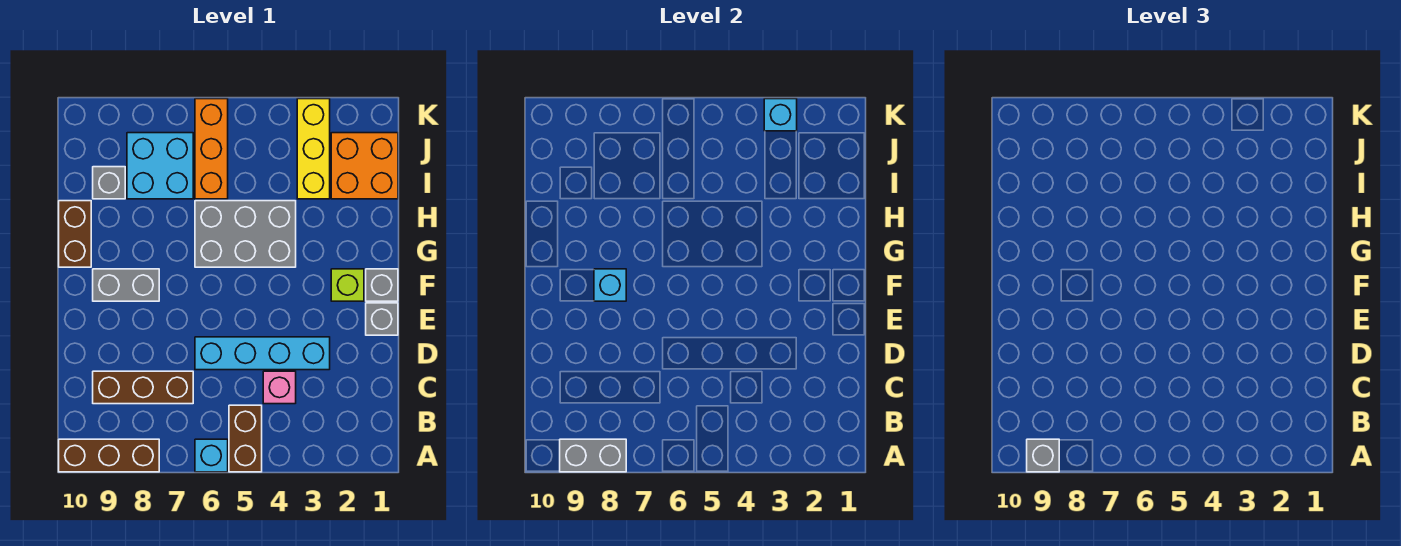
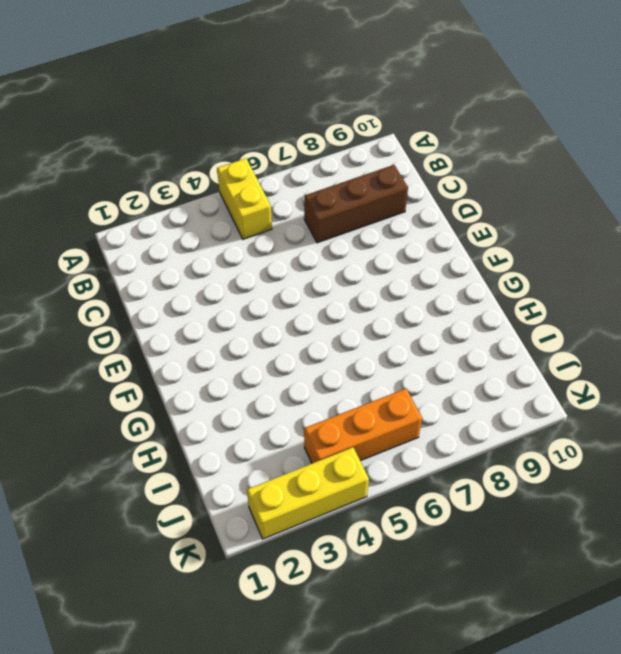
yellow brick A5:B5 level 1 -> brown brick A5:B5 level 1
orange brick J4:J6 level 1 -> orange brick I6:K6 level 1
yellow brick K2:K4 level 1 -> yellow brick I3:K3 level 1
none -> cyan brick A6 level 1
none -> brown brick A8:A10 level 1
none -> pink brick C4 level 1

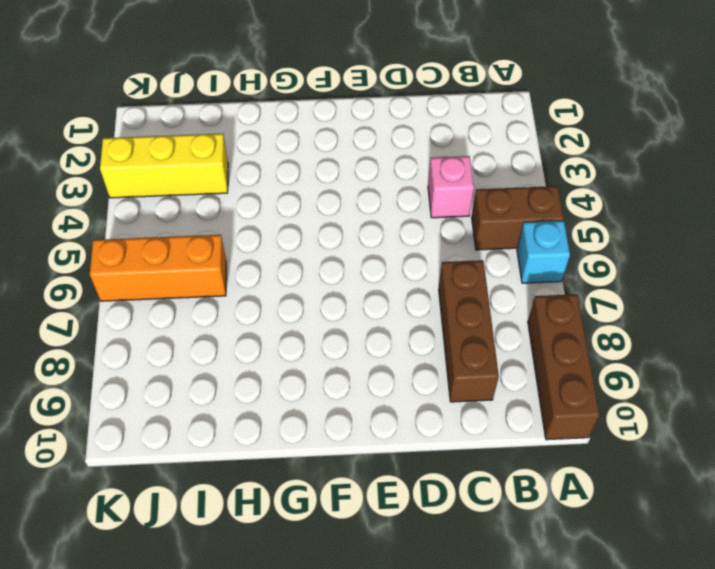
none -> cyan brick D3:D6 level 1
none -> grey brick E1 level 1
none -> grey brick F1 level 1

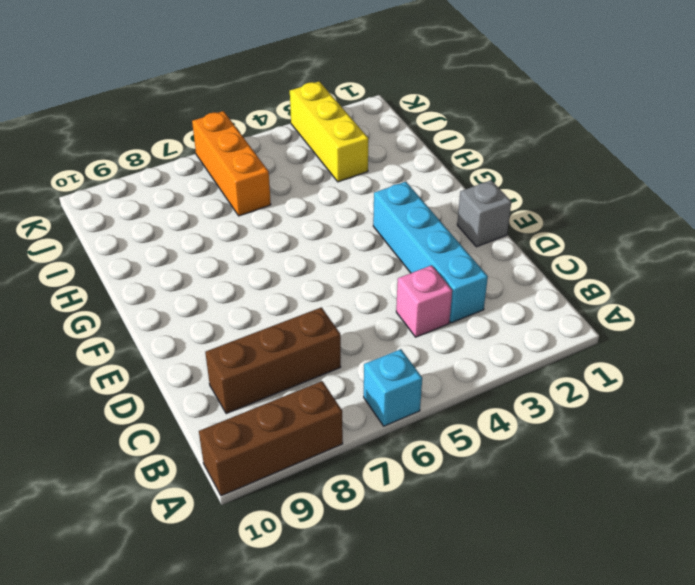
cyan brick C3:F3 level 1 -> cyan brick D3:D6 level 1
none -> brown brick A5:B5 level 1
none -> grey brick F1 level 1
none -> lime brick F2 level 1

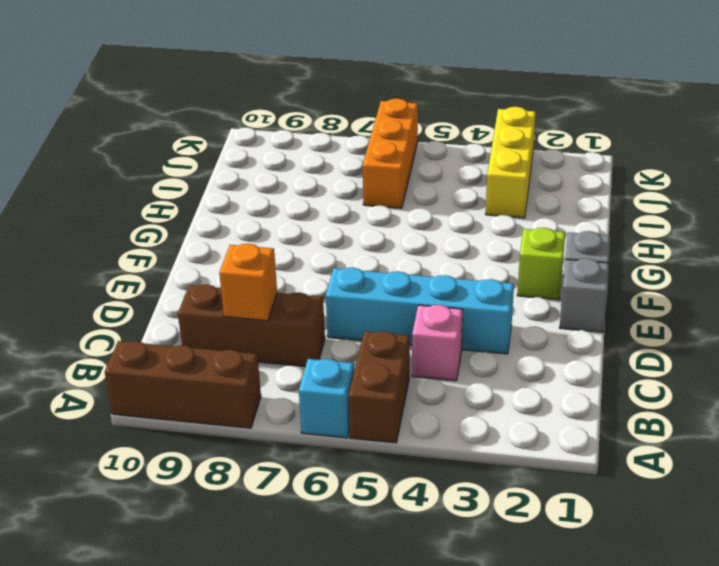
orange brick C8 level 2 -> none
none -> grey brick F8:F9 level 1
none -> grey brick G4:H6 level 1
none -> brown brick G10:H10 level 1

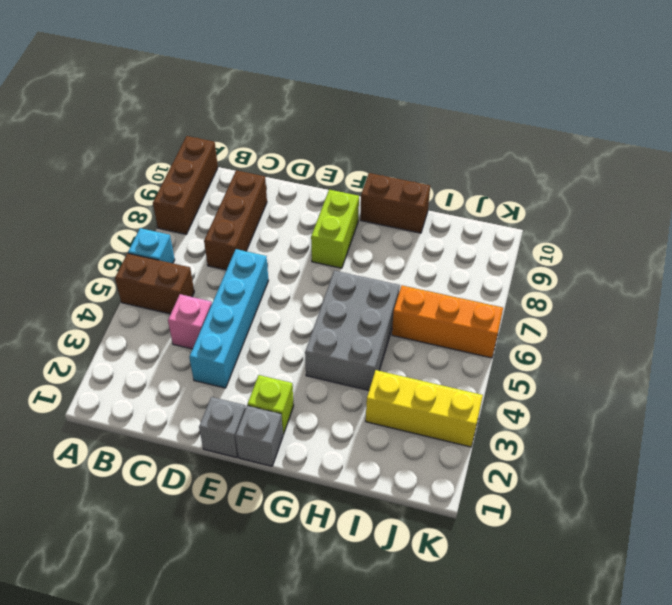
lime brick F8:F9 level 1 -> grey brick F8:F9 level 1
none -> orange brick I1:J2 level 1
none -> cyan brick I7:J8 level 1
none -> grey brick I9 level 1

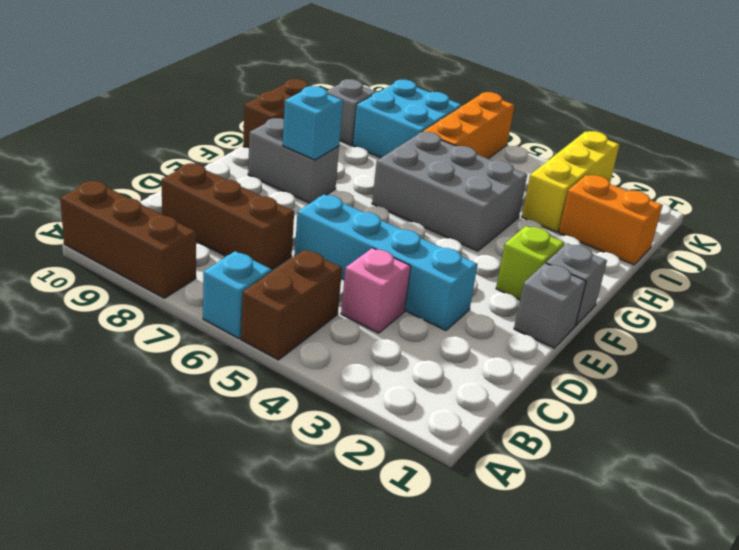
orange brick I1:I2 level 1 -> orange brick I1:J2 level 1
none -> grey brick A8:A9 level 2
none -> cyan brick K3 level 2
none -> grey brick A9 level 3

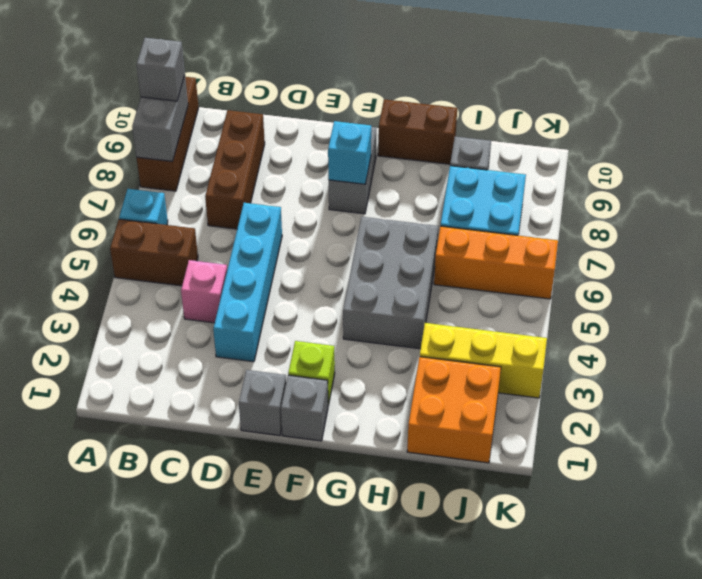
none -> cyan brick K3 level 2

